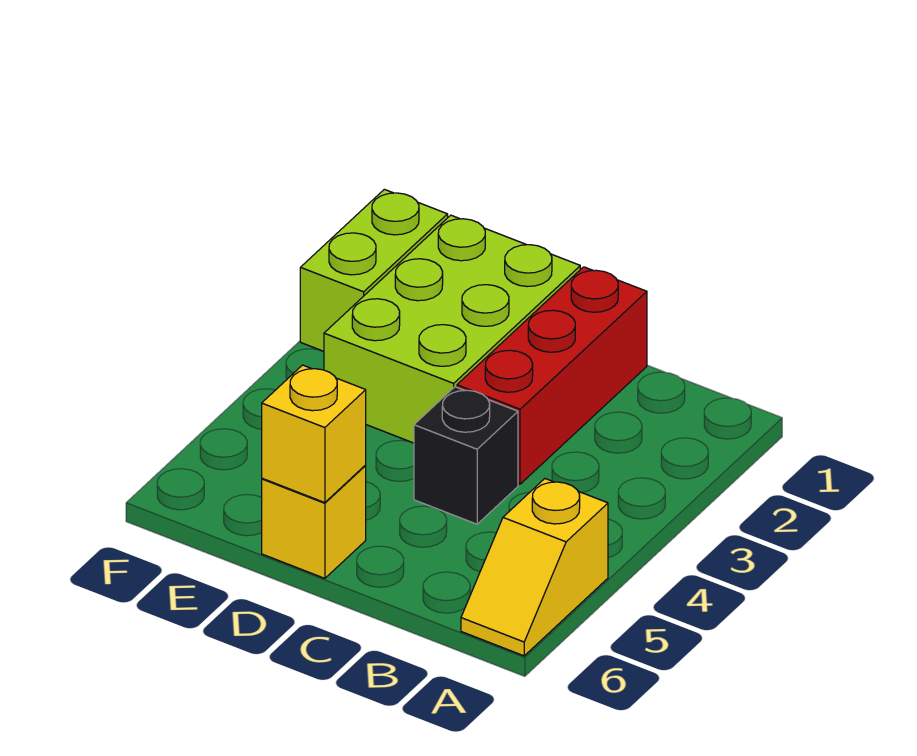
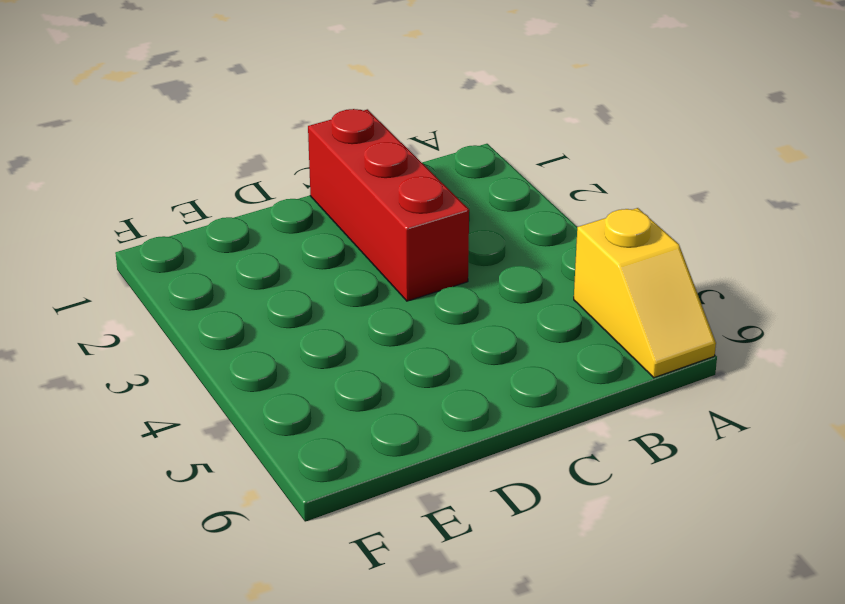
none -> black brick C4 level 1
none -> lime brick D1:E3 level 1

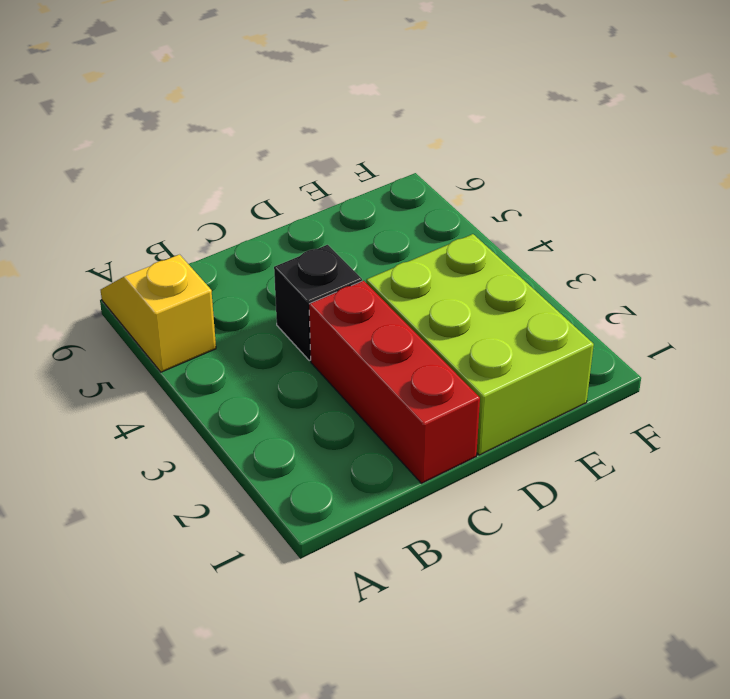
none -> yellow brick D6 level 1
none -> lime brick F1:F2 level 1

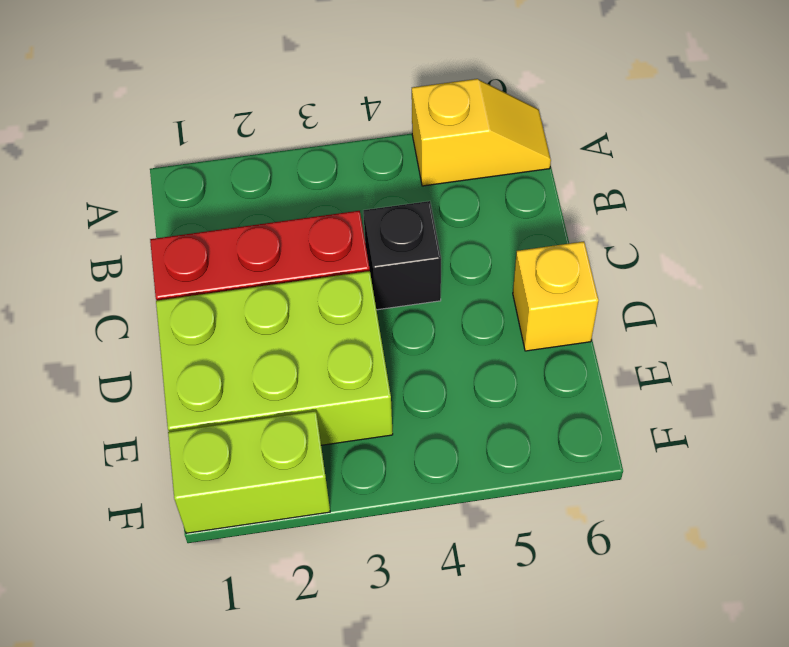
none -> yellow brick D6 level 2

